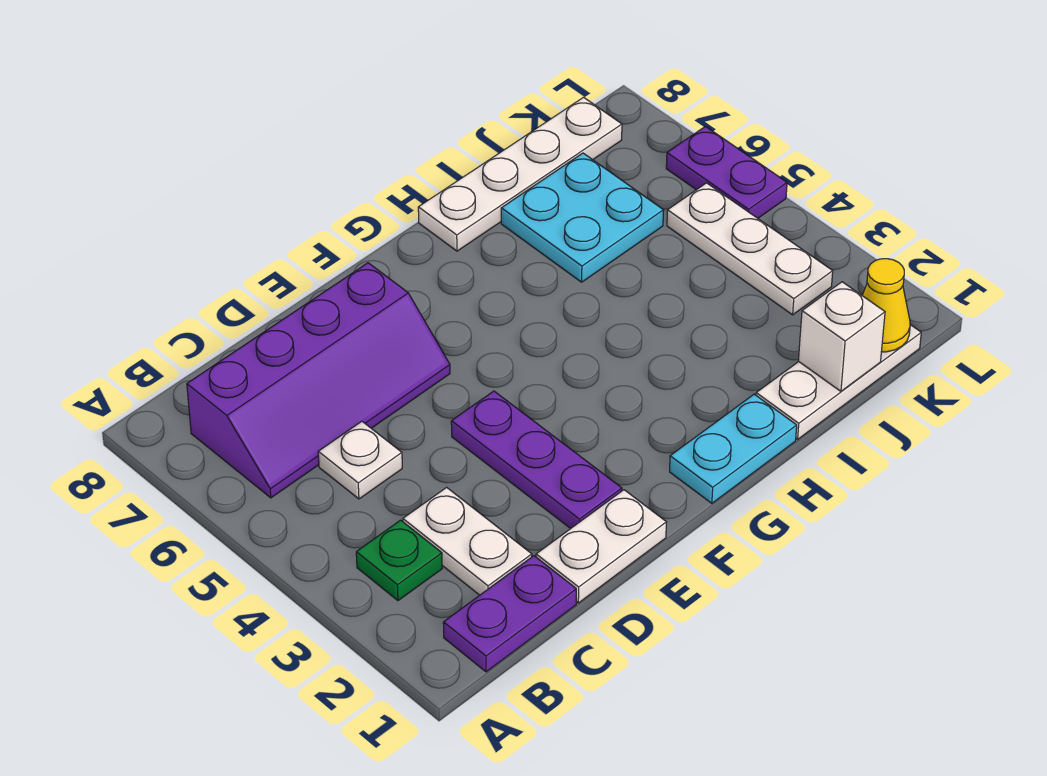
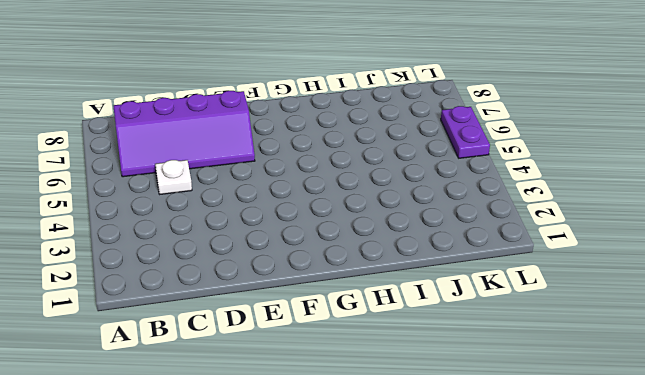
none -> purple plate B1:C1 level 1
none -> green plate B3 level 1
none -> white plate C2:C3 level 1

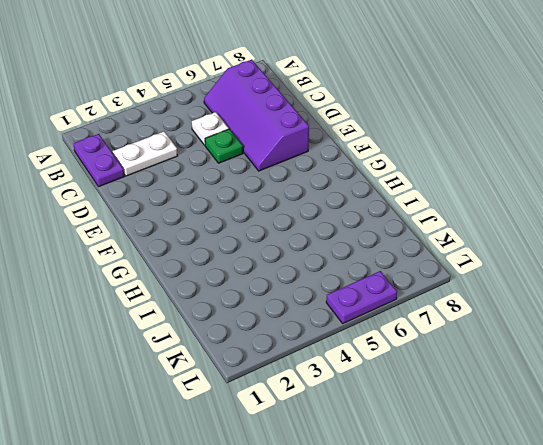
green plate D5 level 1 -> green plate B3 level 1
none -> white plate D1:E1 level 1
none -> purple plate E2:E4 level 1
none -> cyan plate G1:H1 level 1

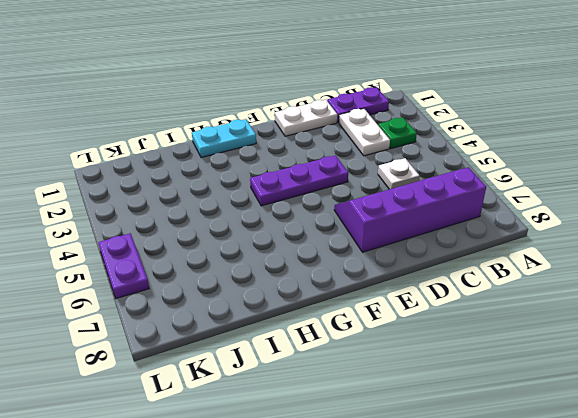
purple plate E4:G4 level 1 -> purple plate E2:E4 level 1
none -> white plate H8:K8 level 1
none -> white plate I1:K1 level 1
none -> cyan plate I6:J7 level 1

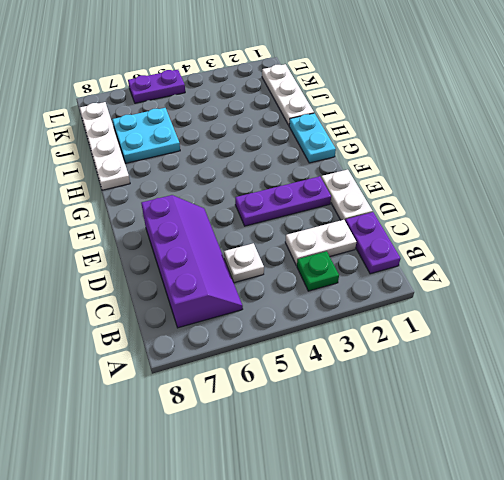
none -> white plate K3:K5 level 1
none -> white brick J1 level 2
none -> yellow cone K1 level 2

